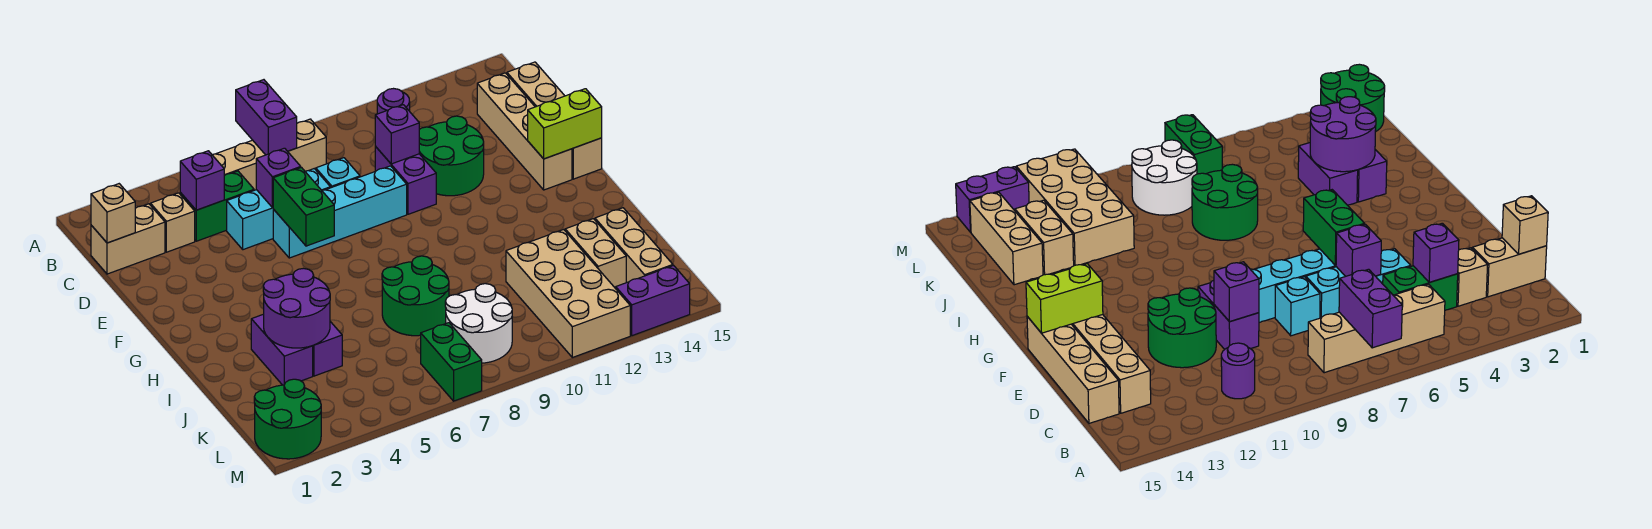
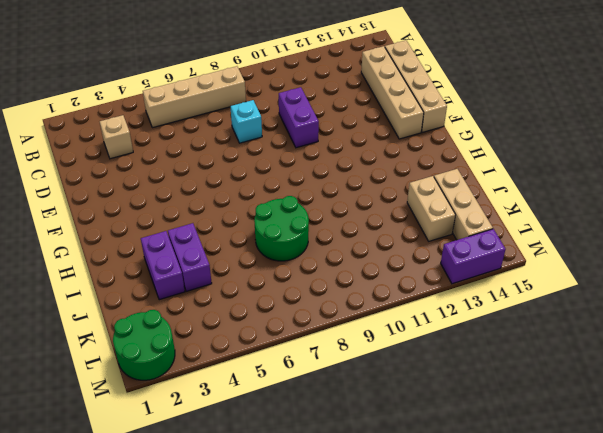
none -> purple round brick B11 level 1
none -> tan brick C1:C2 level 1
none -> green brick C4:C5 level 1
none -> cyan brick D5:D7 level 1

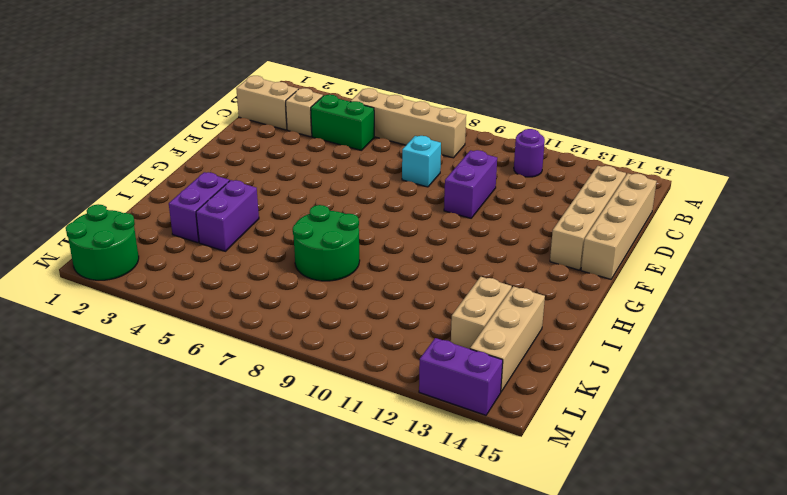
none -> cyan brick D5:D7 level 1
none -> green round brick D11:E12 level 1
none -> cyan brick E6:E9 level 1
none -> tan brick J11:M12 level 1

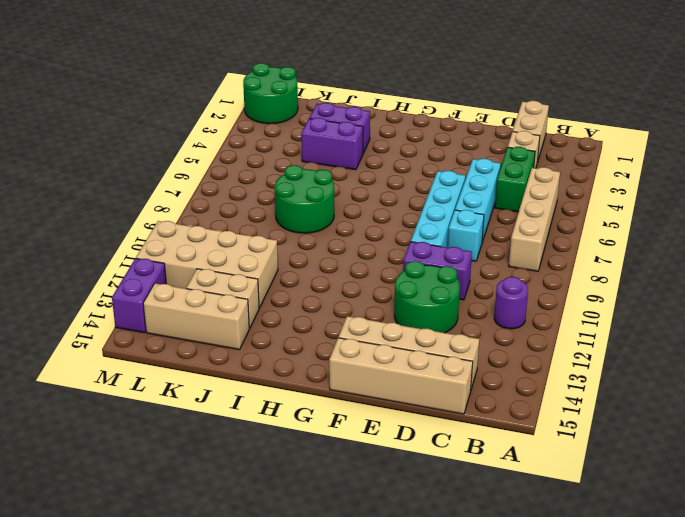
none -> white round brick K8:L9 level 1
none -> green brick L7:M7 level 1
none -> purple brick A7:B7 level 2
none -> tan brick C1 level 2

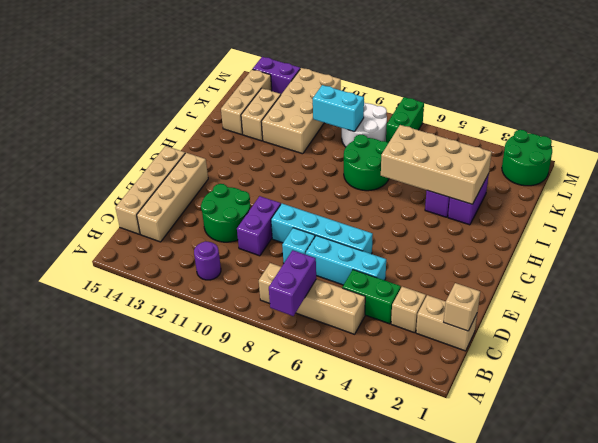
tan brick I3:J6 level 2 -> purple round brick I3:J4 level 2
cyan brick K9:K10 level 2 -> none
none -> purple brick C4 level 2
none -> purple brick D6 level 2
none -> purple brick D10 level 2
none -> green brick E6:F6 level 2

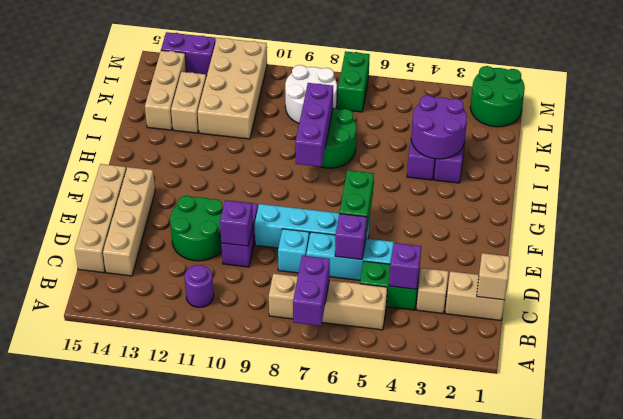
purple brick H8:J8 level 2 -> none
none -> lime brick F14:F15 level 2

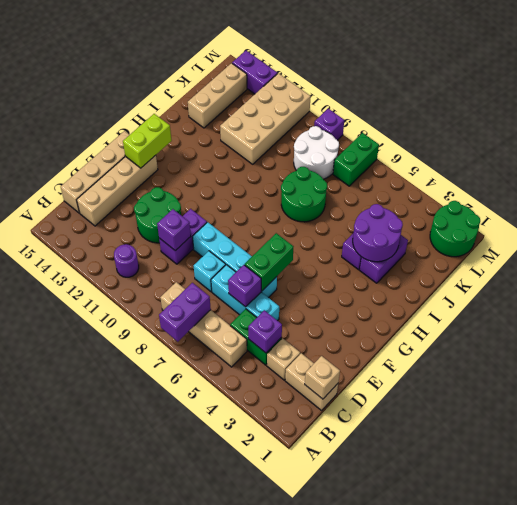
lime brick F14:G14 level 2 -> lime brick F14:F15 level 2
purple brick M9 level 1 -> none
none -> tan brick J13:K13 level 1

